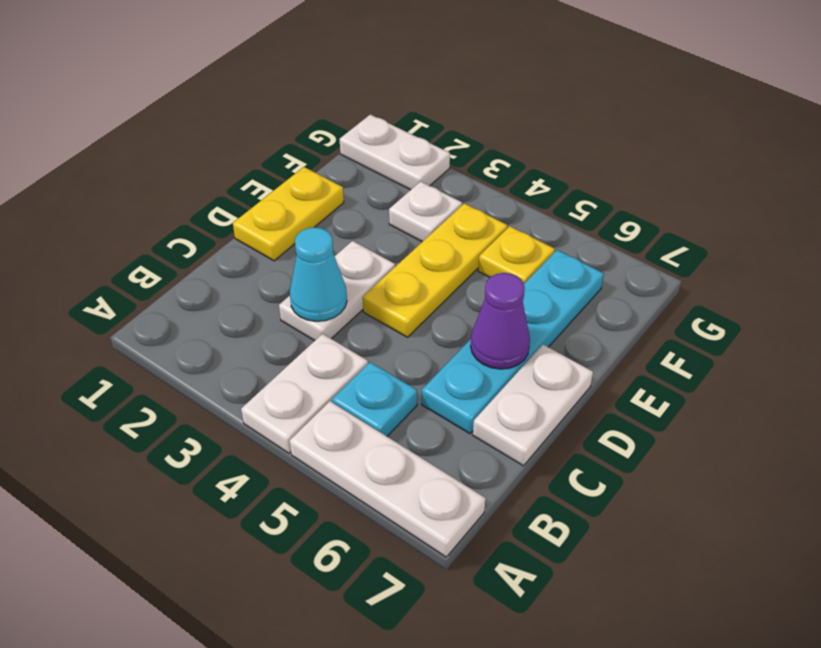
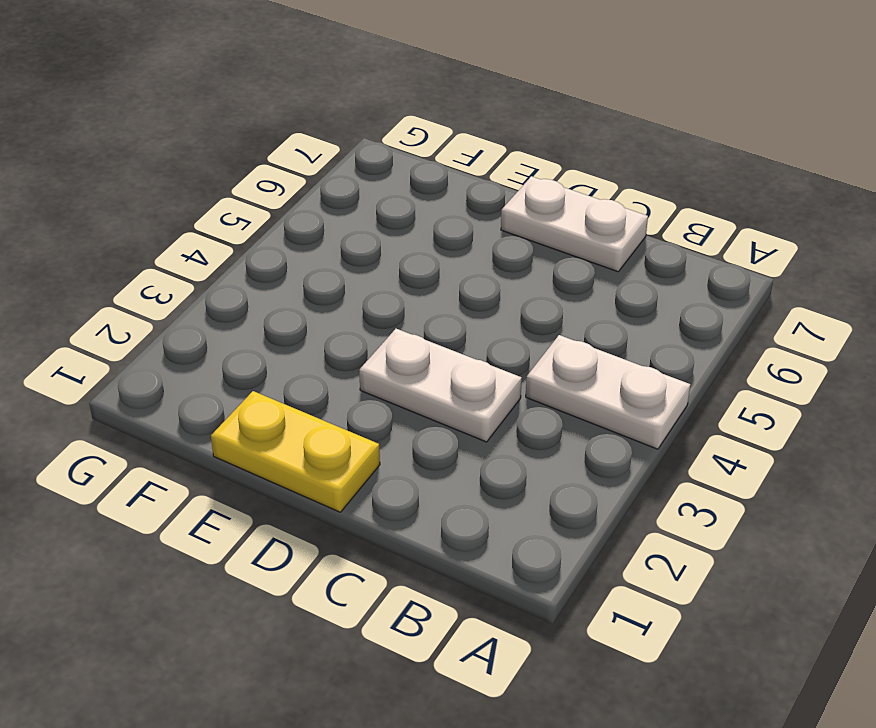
none -> white plate A5:A7 level 1
none -> cyan plate B5 level 1
none -> cyan plate C6:F6 level 1

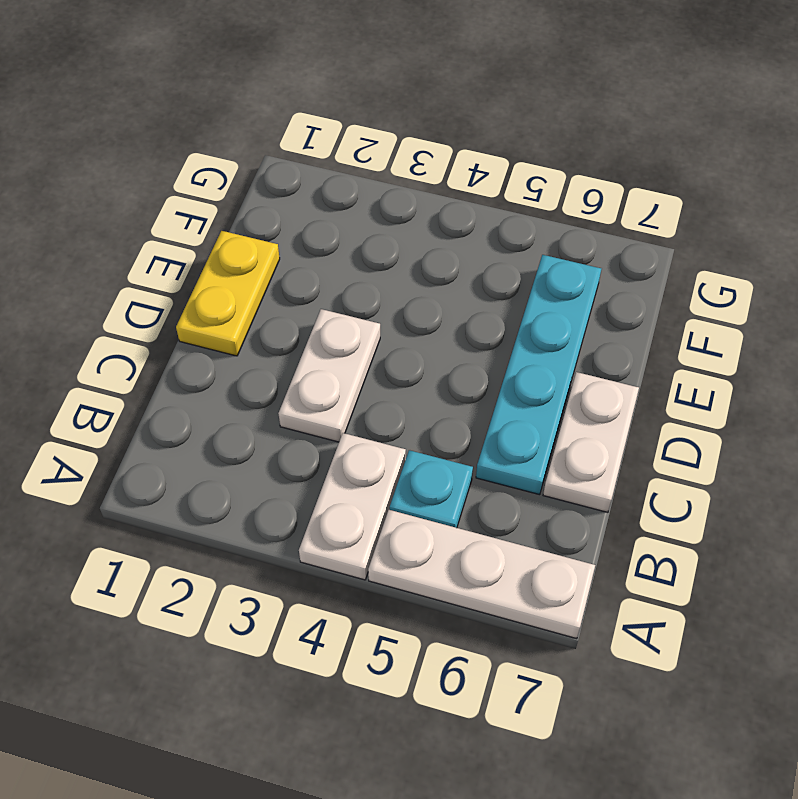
none -> yellow plate D4:F4 level 1
none -> white plate F3 level 1
none -> yellow plate F5 level 1

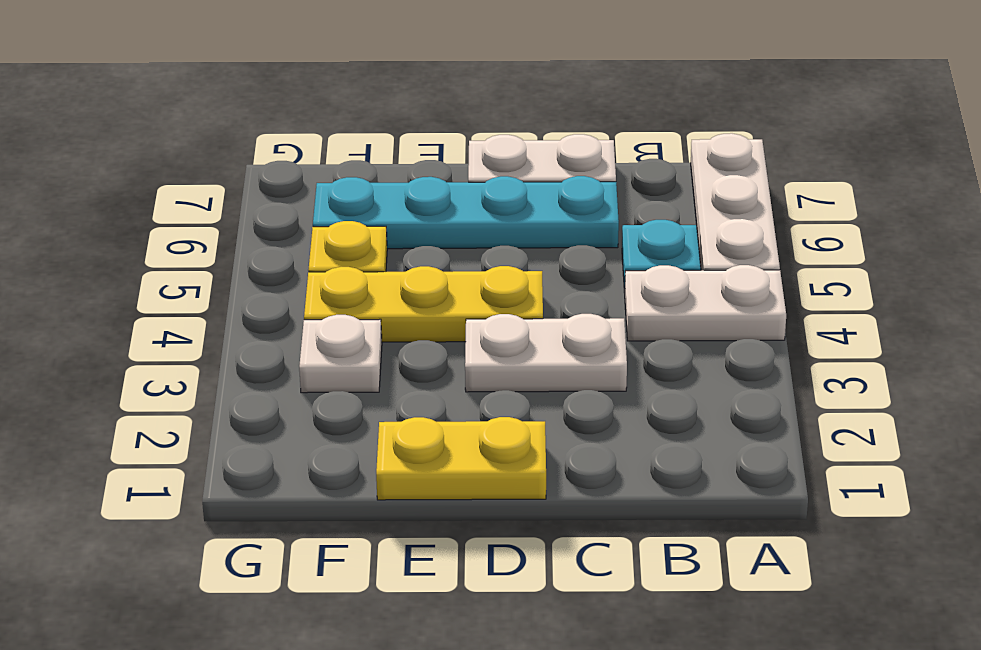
none -> white plate G1:G2 level 1
none -> cyan cone C3 level 2
none -> purple cone D6 level 2

